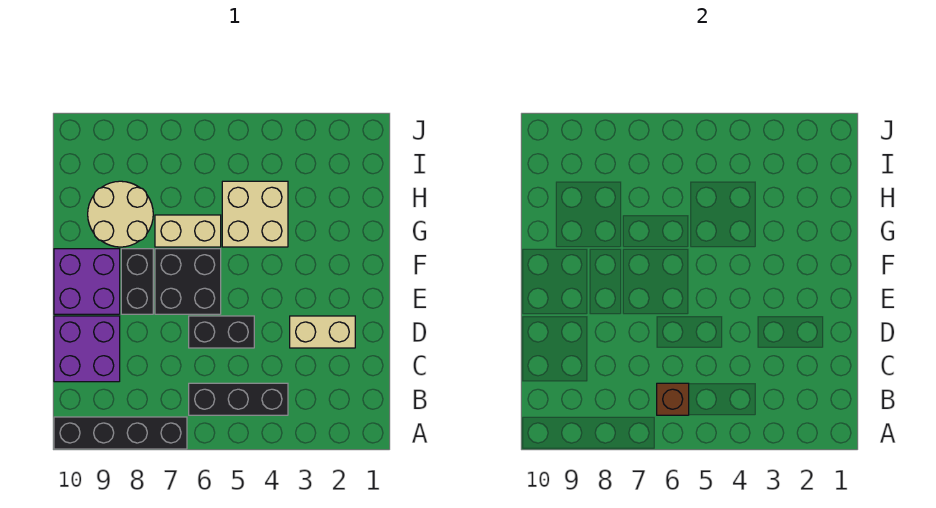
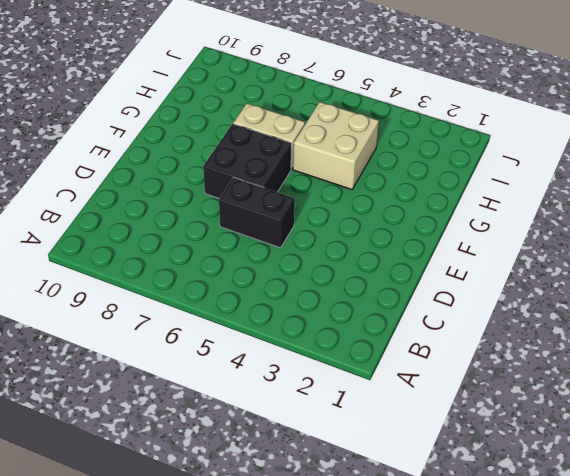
none -> black brick A7:A10 level 1
none -> black brick B4:B6 level 1
none -> purple brick C9:D10 level 1

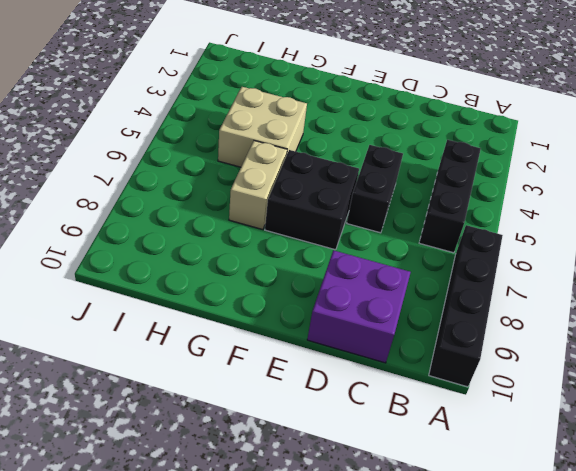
none -> tan brick D2:D3 level 1
none -> black brick E8:F8 level 1
none -> purple brick E9:F10 level 1

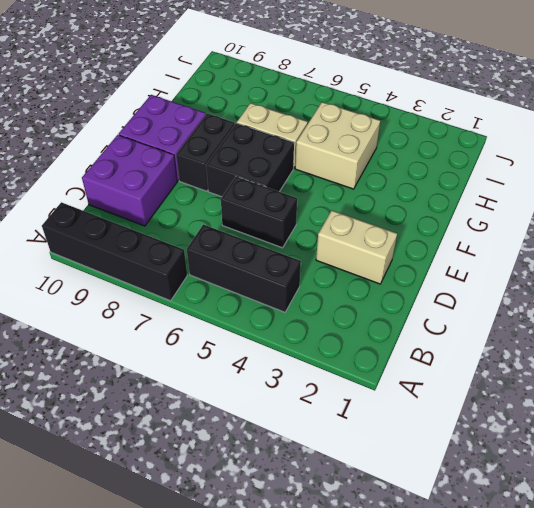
none -> tan round brick G8:H9 level 1
none -> brown brick B6 level 2

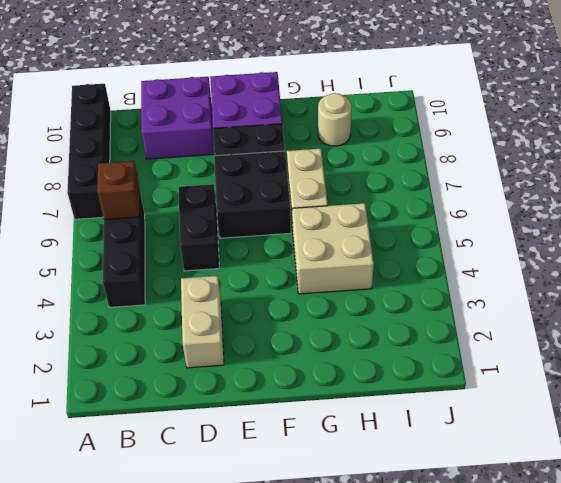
tan round brick H9 level 1 -> tan round brick G8:H9 level 1

